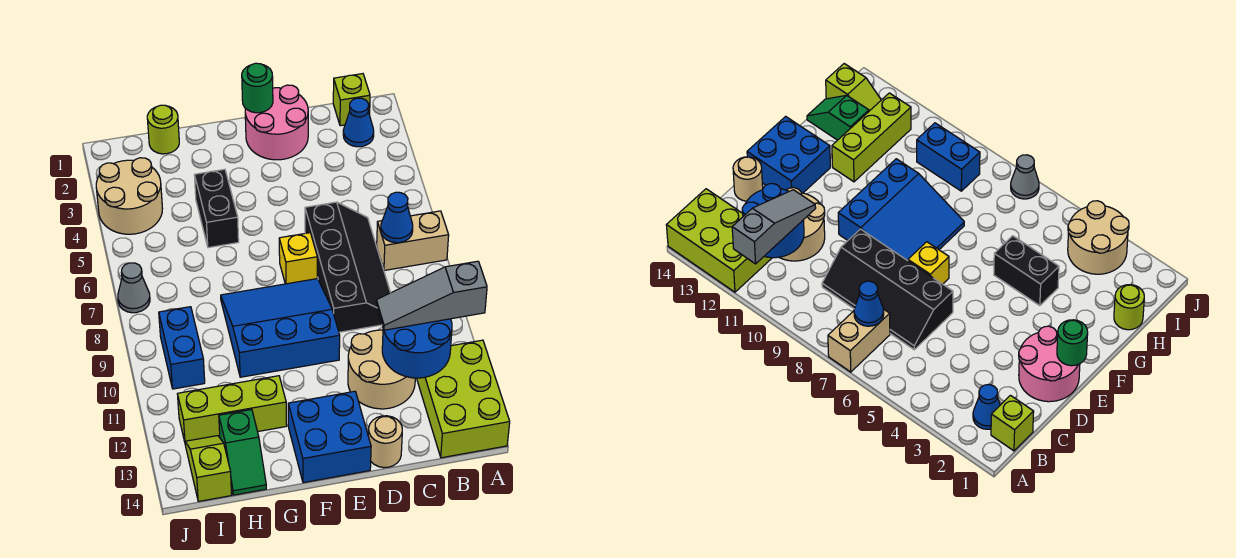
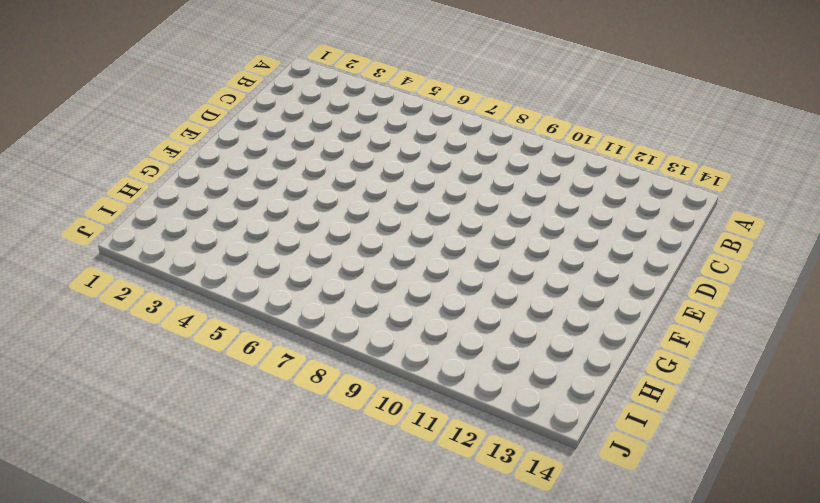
none -> tan brick A7:B7 level 1
none -> lime brick A12:B14 level 1
none -> lime brick B1 level 1

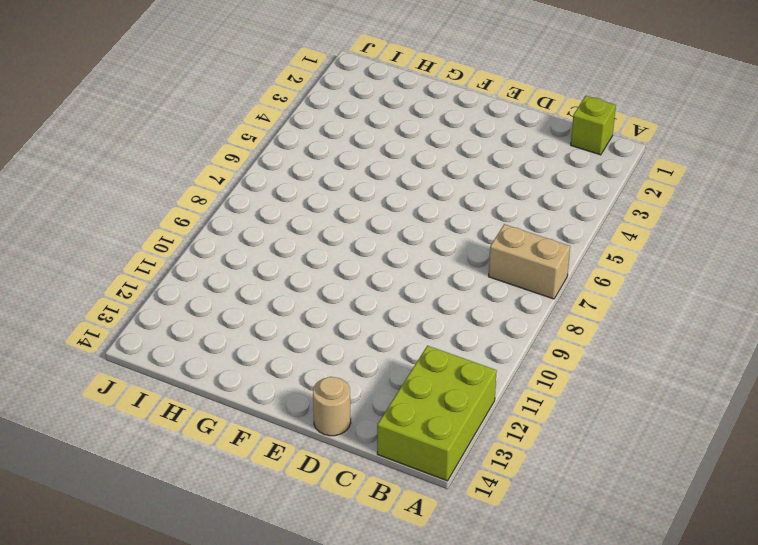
none -> blue cone B2 level 1
none -> black slope C6:D9 level 1 top D
none -> tan round brick C11:D12 level 1

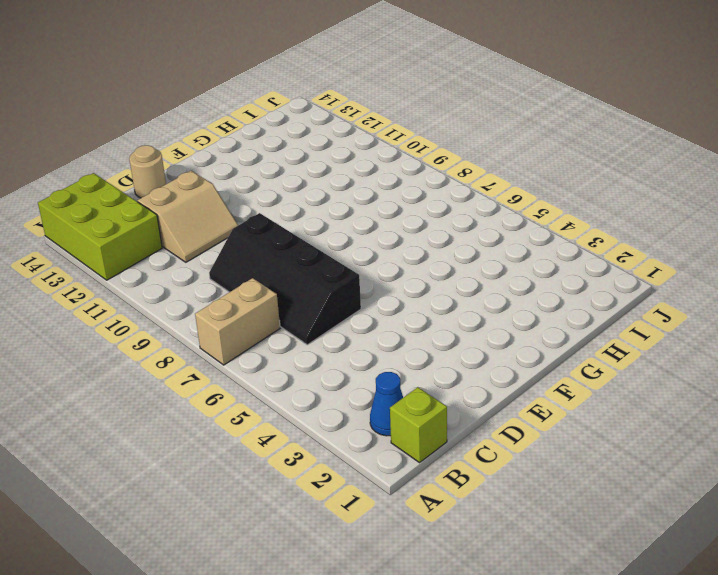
tan slope C11:D12 level 1 top 12 -> tan round brick C11:D12 level 1
none -> pink round brick D1:E2 level 1
none -> yellow brick E7 level 1
none -> blue slope E8:G10 level 1 top 10

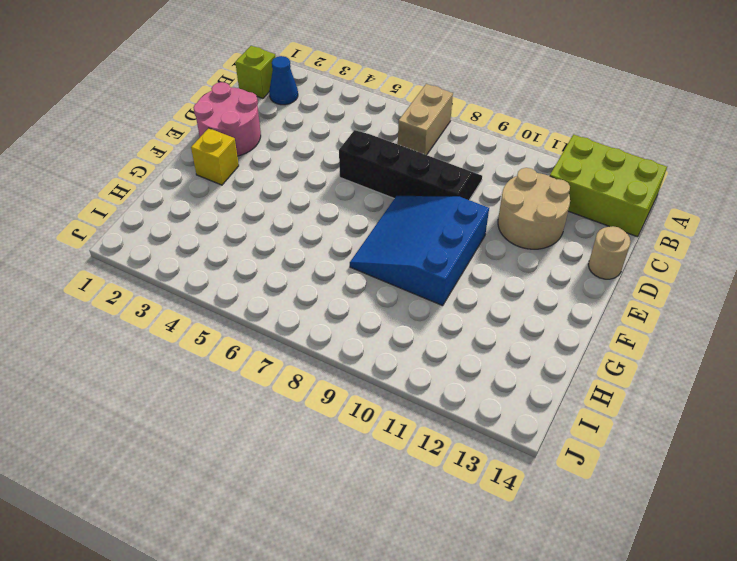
yellow brick F2 level 1 -> yellow brick E7 level 1
none -> blue brick E13:F14 level 1
none -> black brick G4:G5 level 1
none -> lime brick G12:I12 level 1

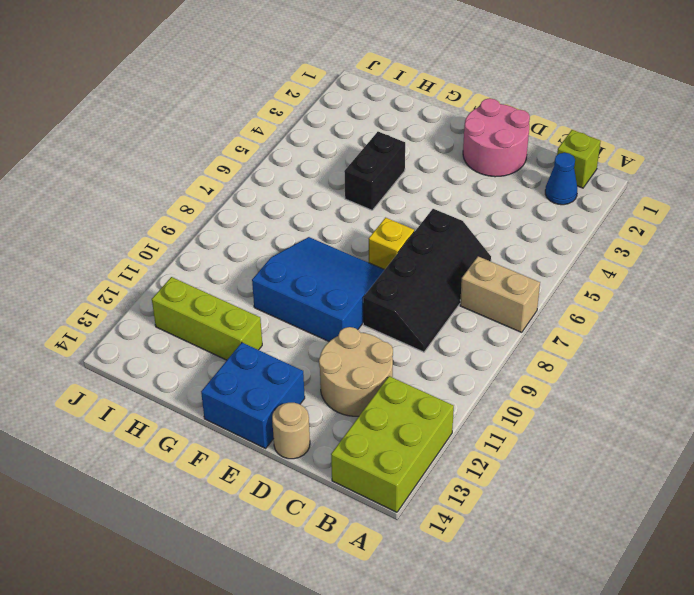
none -> lime round brick H1 level 1
none -> green slope H13:H14 level 1 top 13
none -> tan round brick I3:J4 level 1

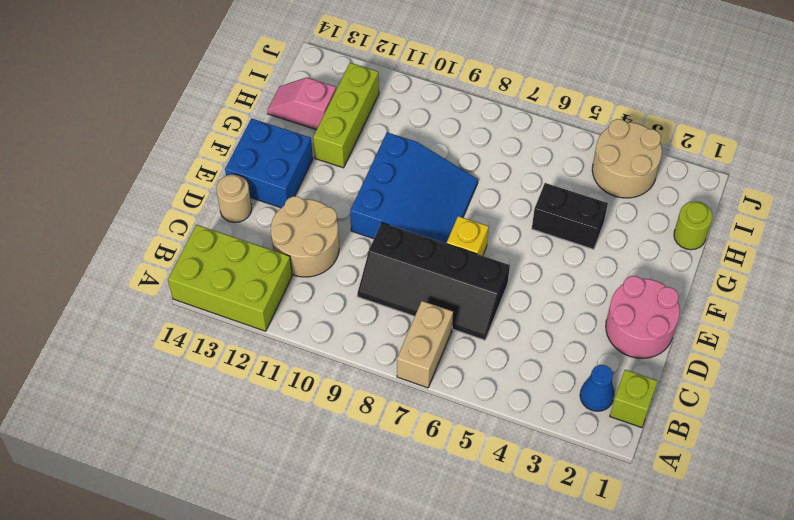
pink slope H13:H14 level 1 top 13 -> green slope H13:H14 level 1 top 13
none -> blue brick I9:I10 level 1
none -> lime slope I13:I14 level 1 top 14
none -> grey cone J7 level 1

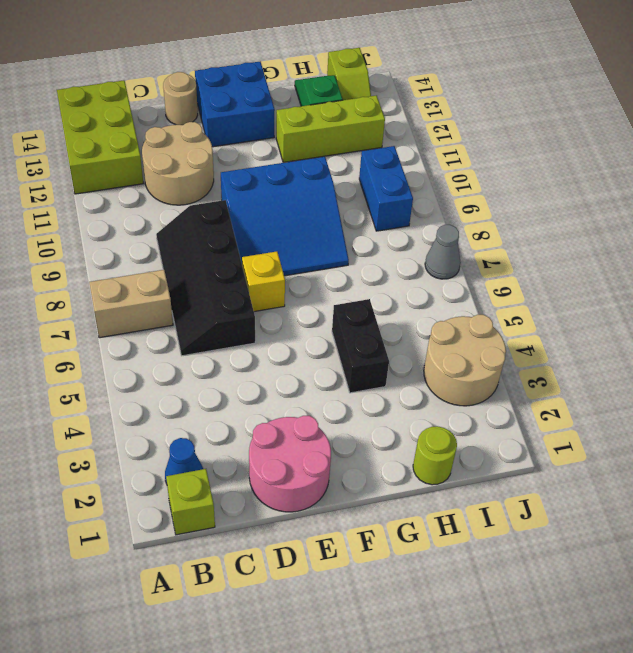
none -> blue cone B7 level 2
none -> blue round brick B11:C12 level 2
none -> green round brick E1 level 2

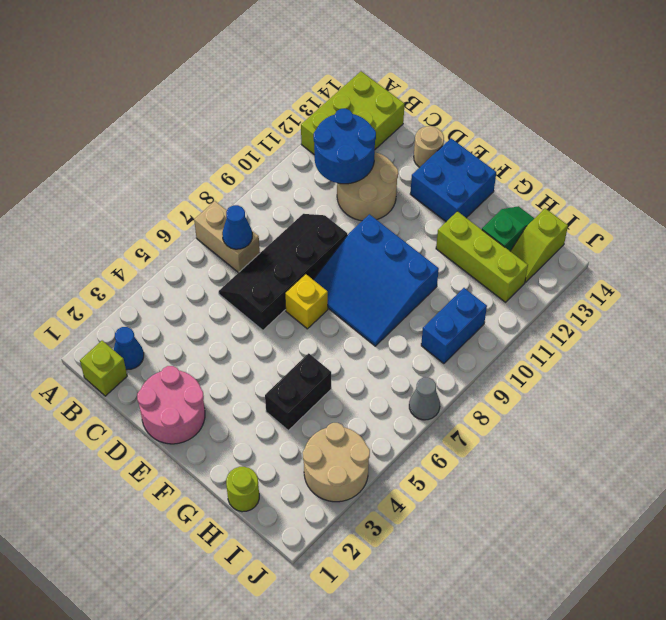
none -> green round brick E1 level 2
none -> grey slope A11:C11 level 3 top A

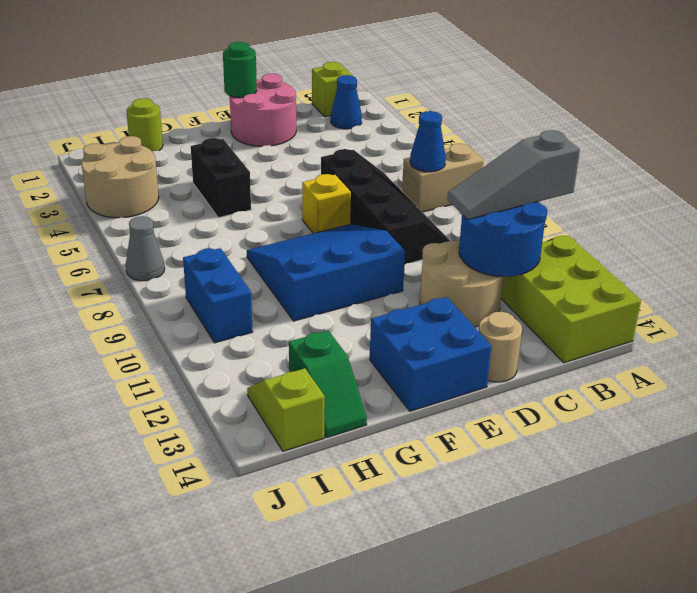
none -> lime brick G12:I12 level 1

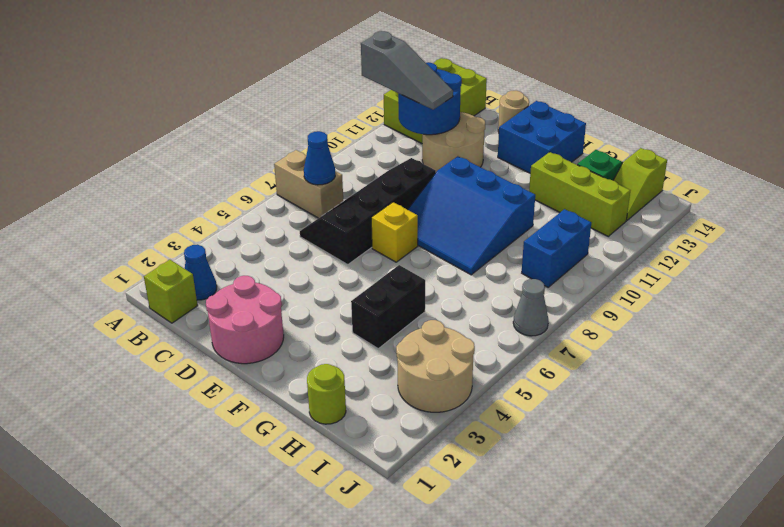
none -> green round brick E1 level 2

